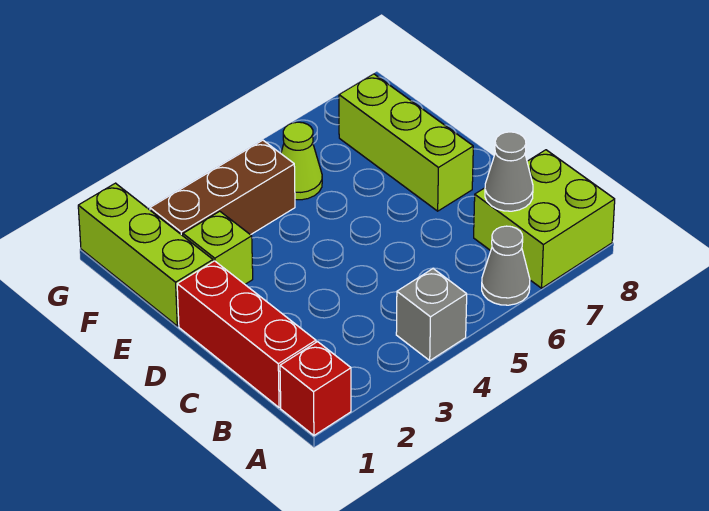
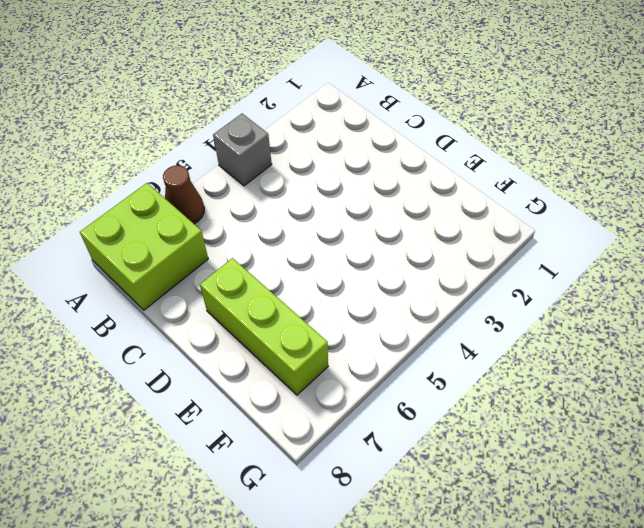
brown cone A6 level 1 -> grey cone A6 level 1
none -> red brick A1 level 1
none -> red brick B1:D1 level 1

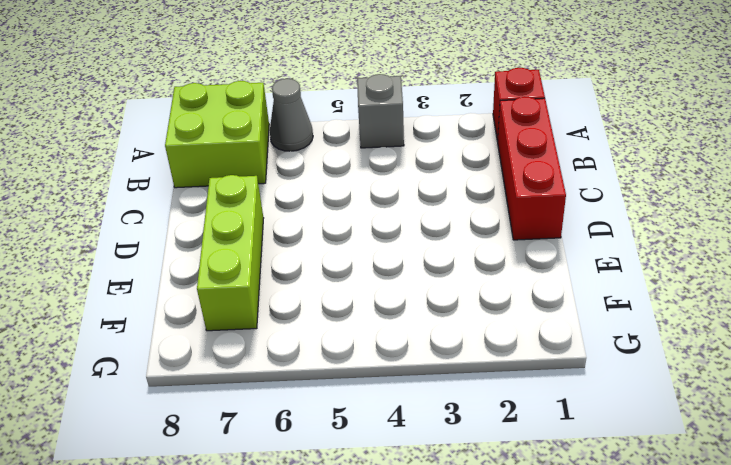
none -> lime brick E1:G1 level 1
none -> lime brick E2 level 1

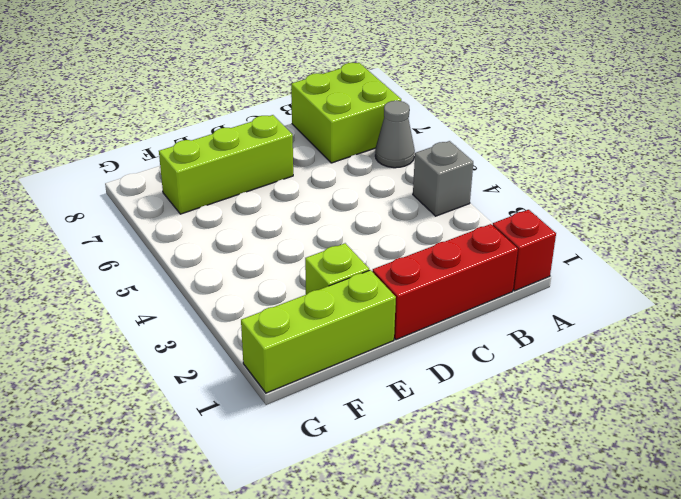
none -> brown brick F2:F4 level 1
none -> lime cone F5 level 1

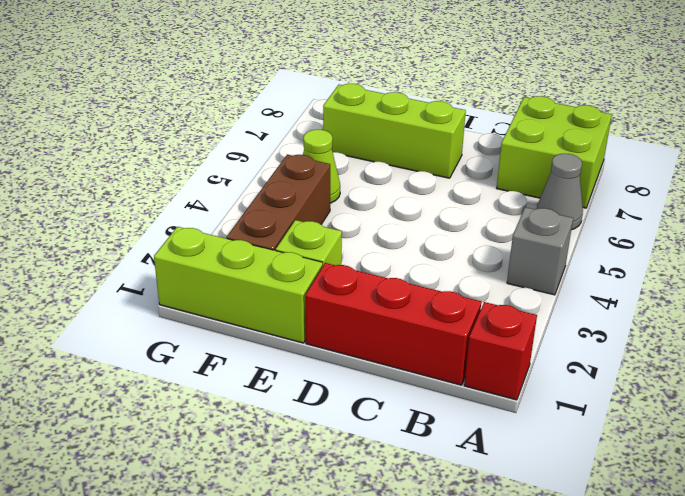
none -> grey cone B7 level 2

